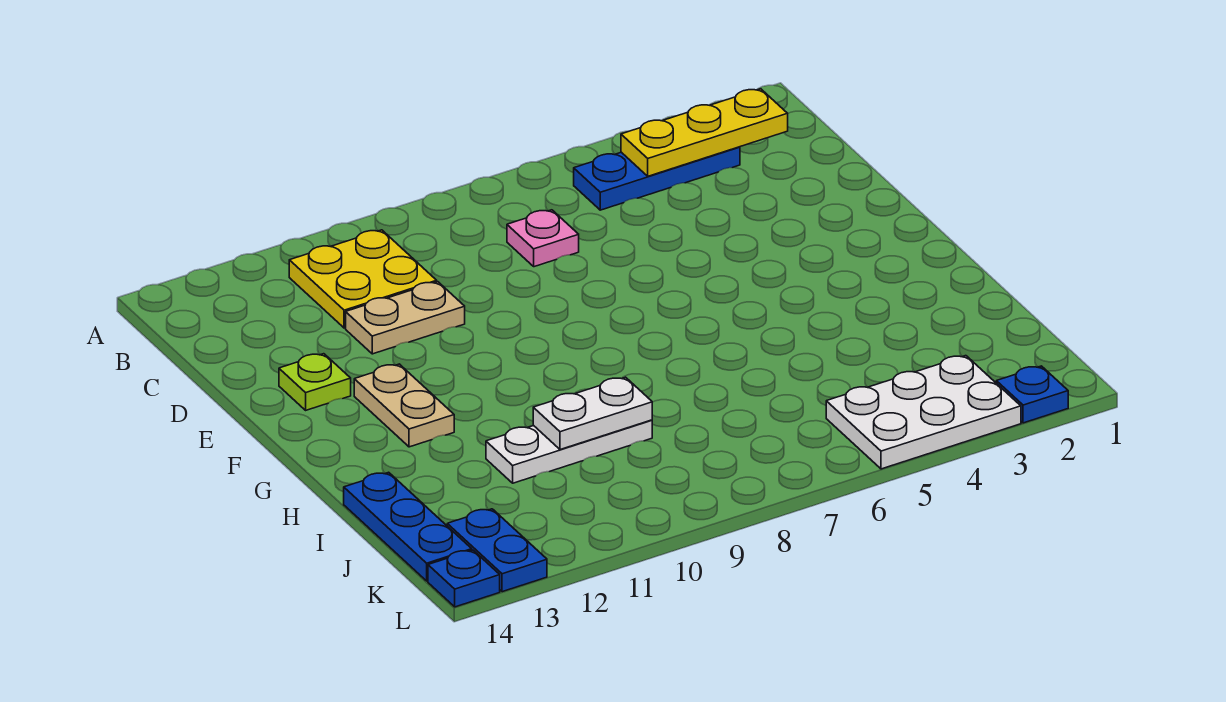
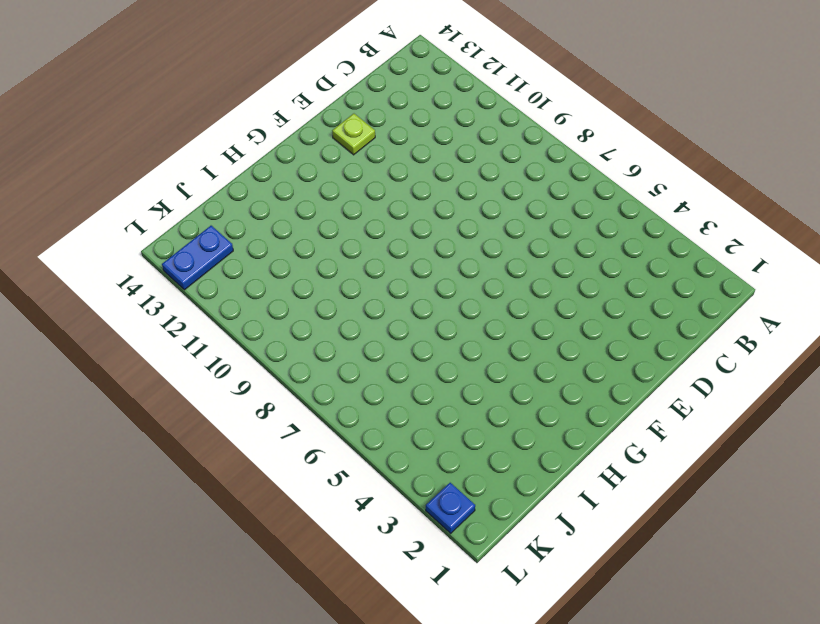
none -> blue plate B3:B5 level 1
none -> yellow plate B10:C11 level 1
none -> pink plate C7 level 1

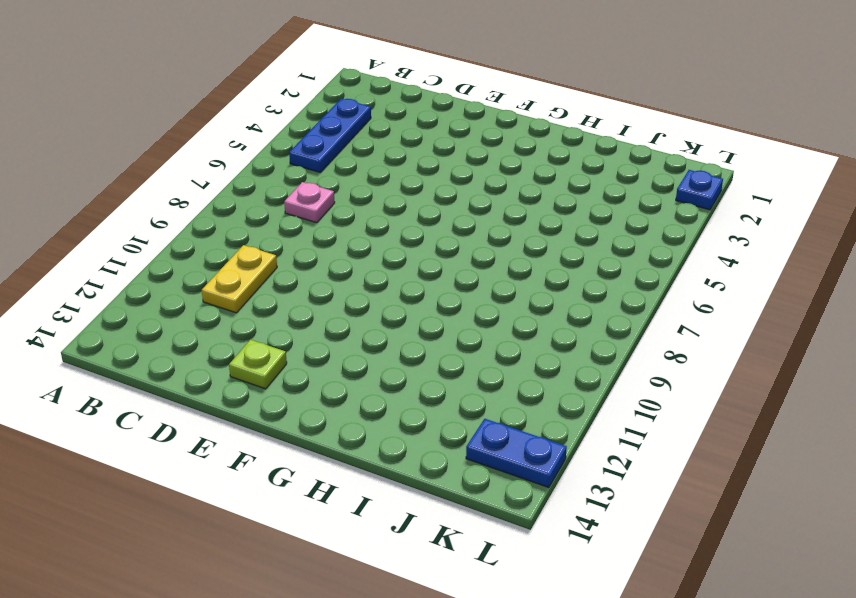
yellow plate C10:C11 level 1 -> yellow plate B10:C11 level 1
none -> tan plate D10:D11 level 1
none -> tan plate F12:G12 level 1
none -> white plate I9:I11 level 1

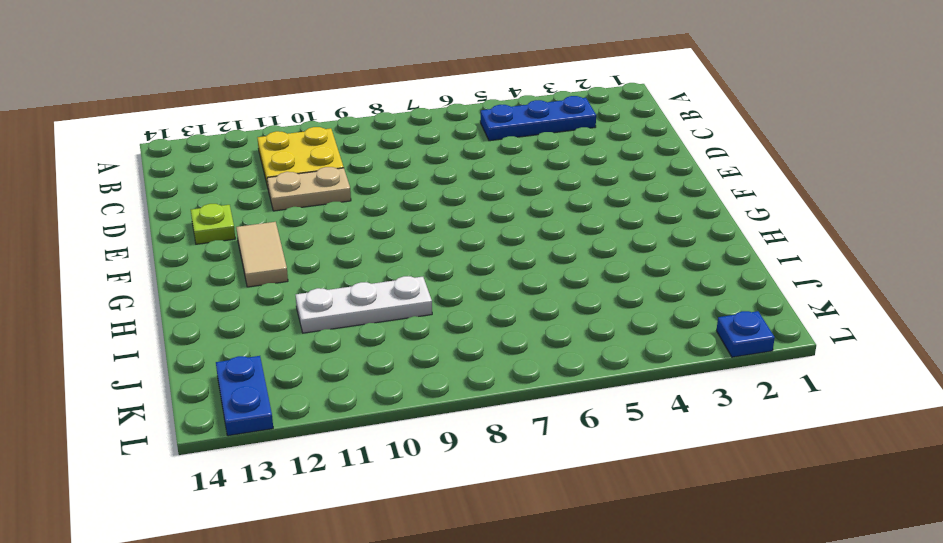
tan tile F12:G12 level 1 -> tan plate F12:G12 level 1
none -> pink plate C7 level 1
none -> blue plate I14:K14 level 1
none -> white plate K3:L5 level 1

